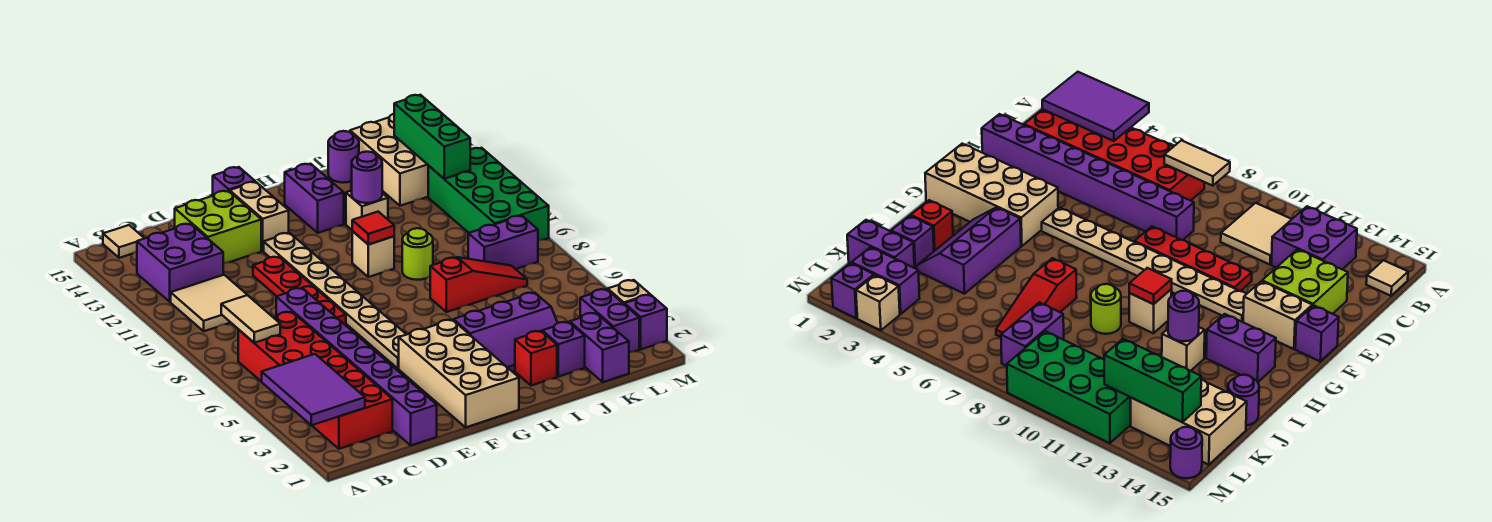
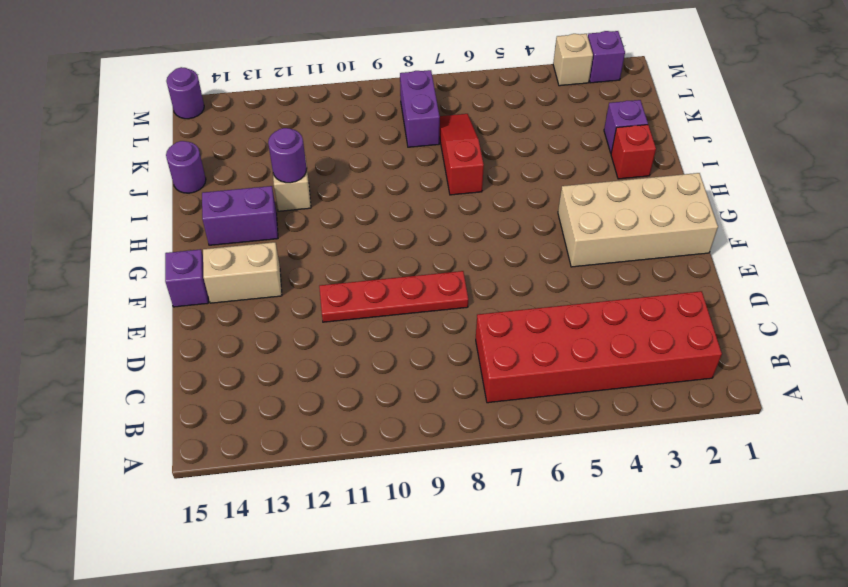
none -> tan tile B10:C11 level 1
none -> purple brick B12:C13 level 1
none -> tan tile B15 level 1
none -> purple brick D1:D8 level 1

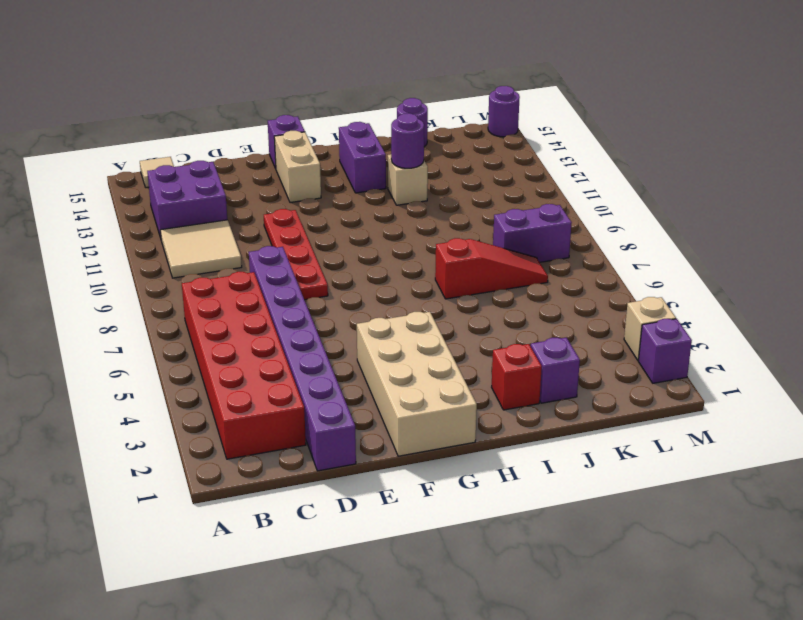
none -> lime brick D13:E14 level 1
none -> tan plate F5:F12 level 1
none -> purple slope H3:J4 level 1 top 4
none -> tan brick H10 level 1

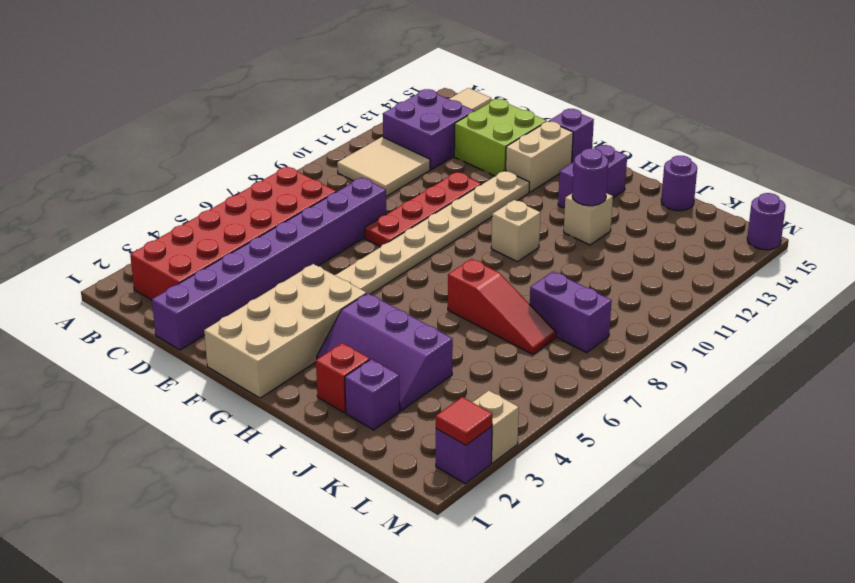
red tile M2 level 2 -> red tile H10 level 2
none -> lime round brick I9 level 1
none -> purple brick K1:K2 level 1
none -> tan brick K13:L15 level 1
none -> purple brick L2:L3 level 1

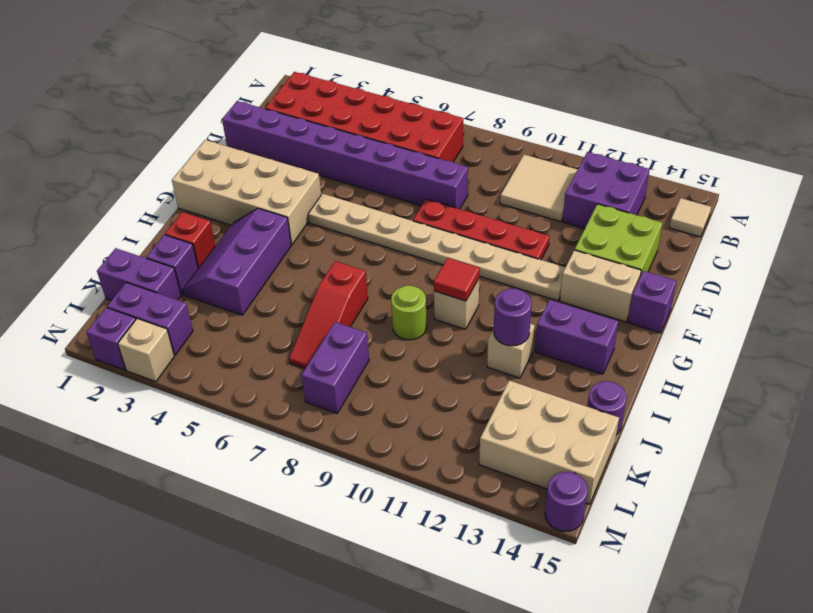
none -> green brick L9:M12 level 1
none -> purple tile A2:B4 level 2
none -> tan tile B7:B8 level 2
none -> green brick L12:L14 level 2

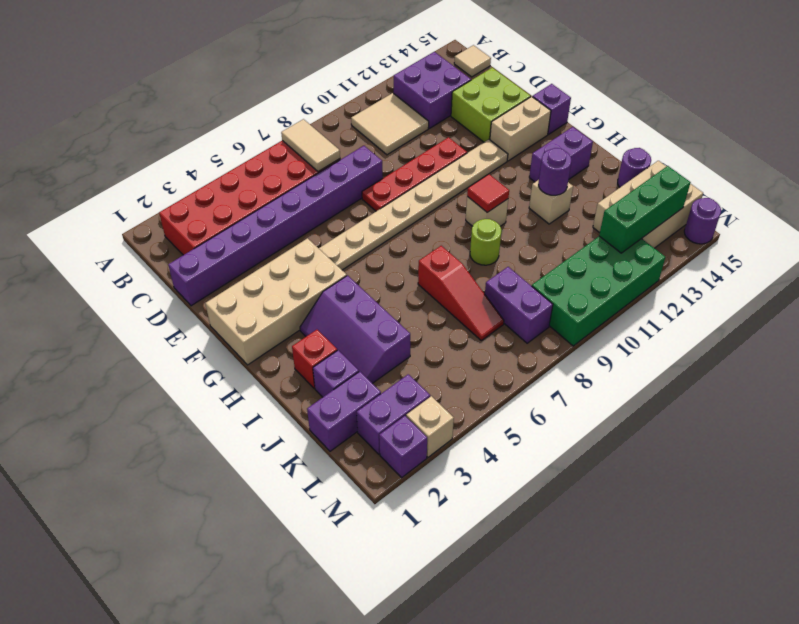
tan tile B7:C7 level 2 -> tan tile B7:B8 level 2
none -> purple tile A2:B4 level 2

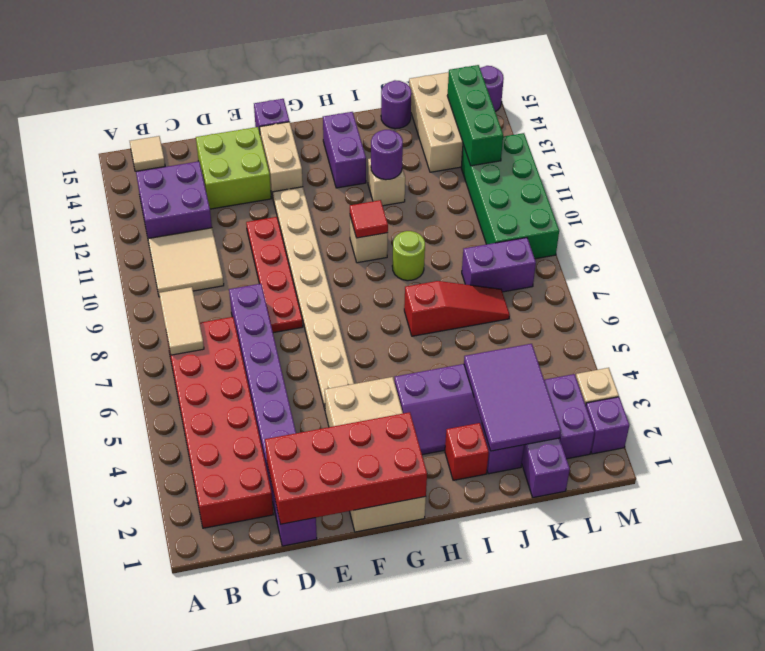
red brick D1:G2 level 2 -> none
purple tile J2:K4 level 2 -> purple tile A2:B4 level 2

